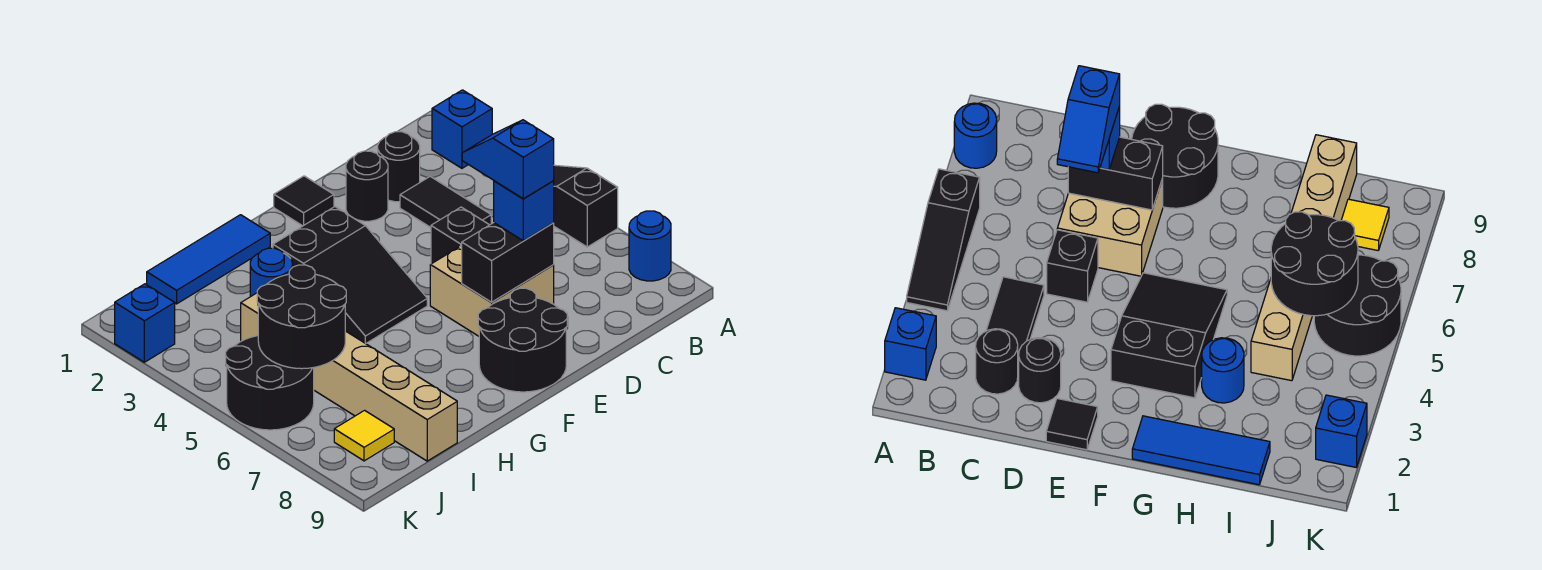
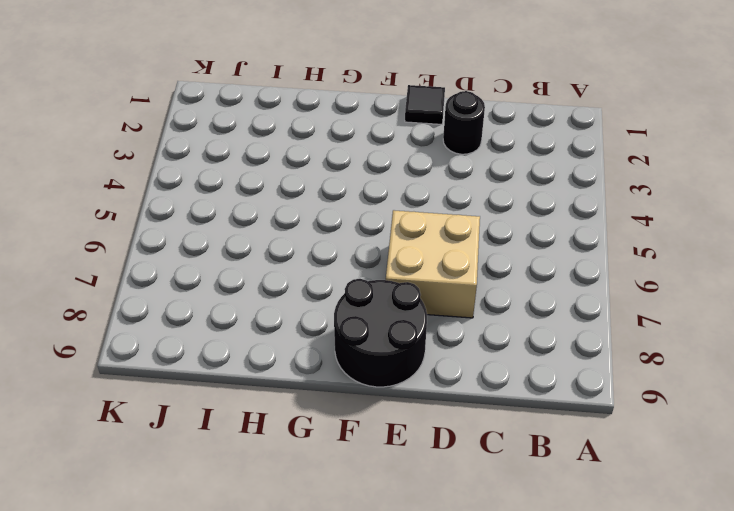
none -> blue brick A2 level 1
none -> black slope A4:A6 level 1 top 6
none -> blue round brick A8 level 1

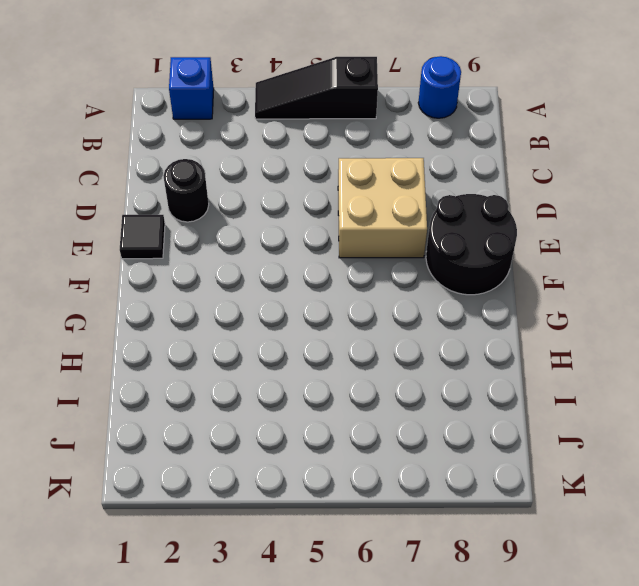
none -> black round brick C2 level 1
none -> black tile C3:C4 level 1
none -> black brick D5 level 1

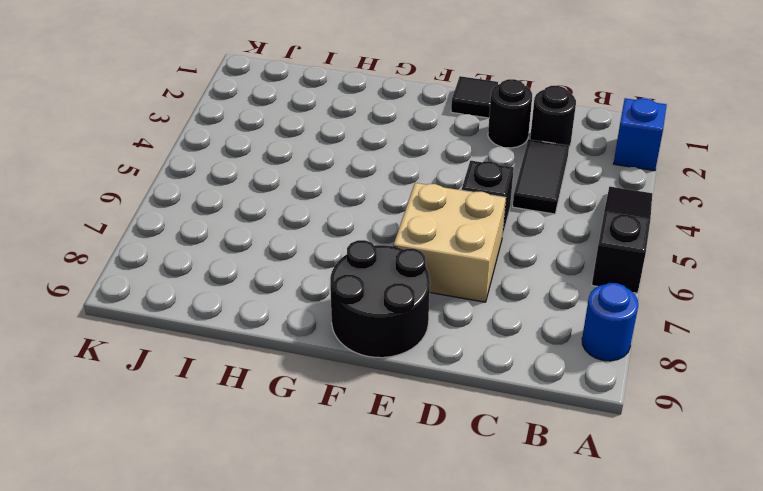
none -> black slope F3:G5 level 1 top 3
none -> blue tile G1:I1 level 1
none -> blue round brick H3 level 1

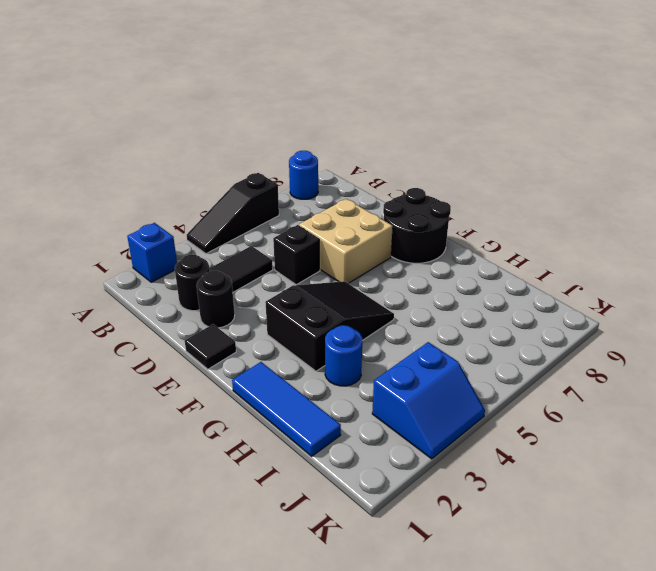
blue slope J3:K4 level 1 top J -> none
none -> tan brick I4:I9 level 1
none -> black round brick J5:K6 level 1
none -> yellow tile J8 level 1

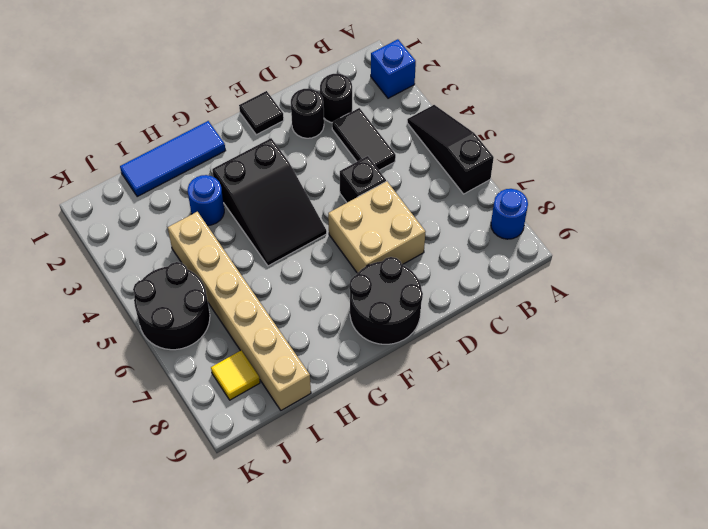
none -> blue brick K2 level 1
none -> black brick D7:E7 level 2
none -> black round brick I5:J6 level 2

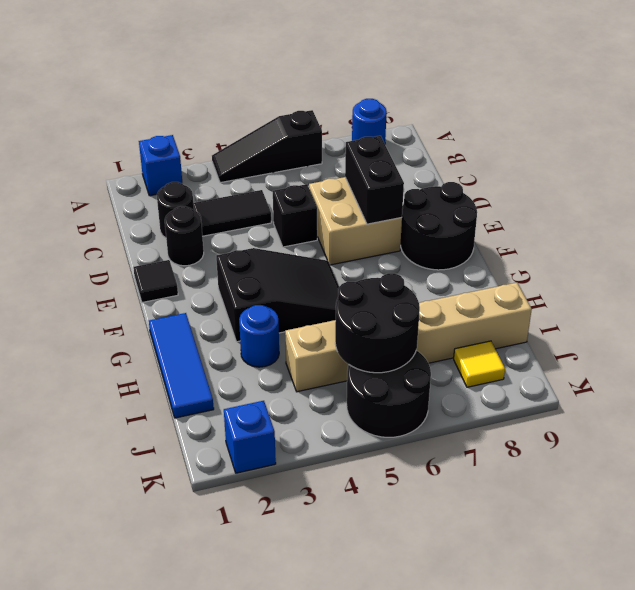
none -> blue brick D7 level 3
none -> blue slope D6:D7 level 4 top 7

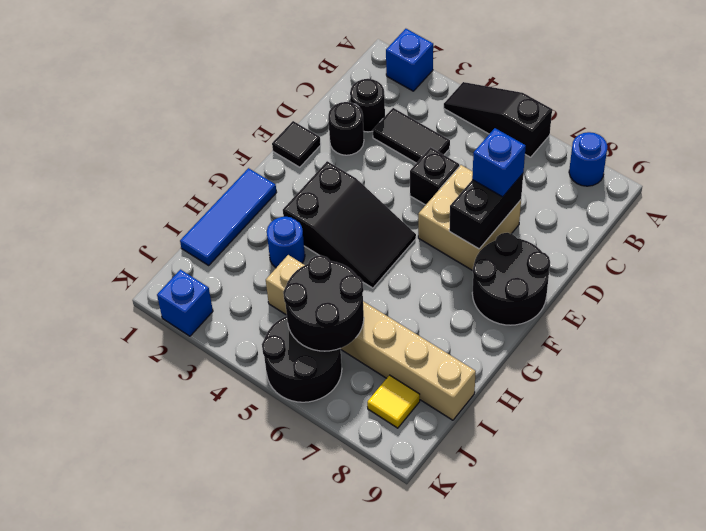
none -> blue slope D6:D7 level 4 top 7

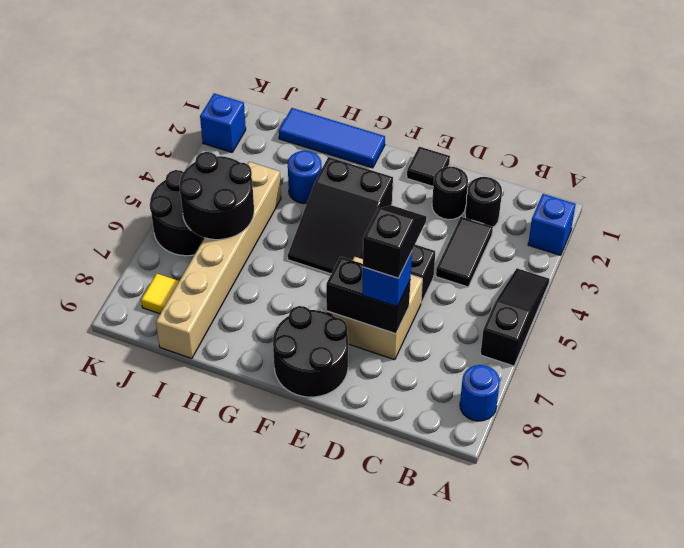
black slope D6:D7 level 4 top 7 -> blue slope D6:D7 level 4 top 7

